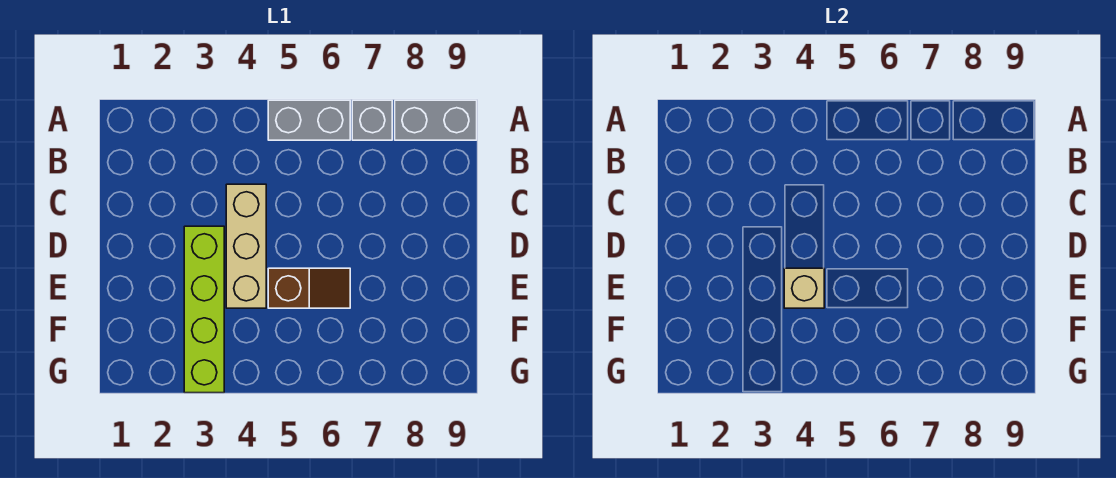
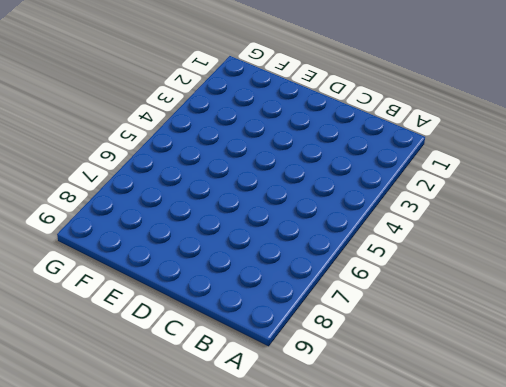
none -> grey brick A5:A6 level 1
none -> grey brick A7 level 1

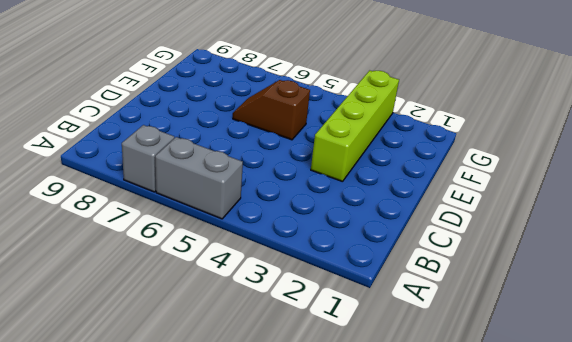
none -> grey brick A8:A9 level 1
none -> tan brick C4:E4 level 1

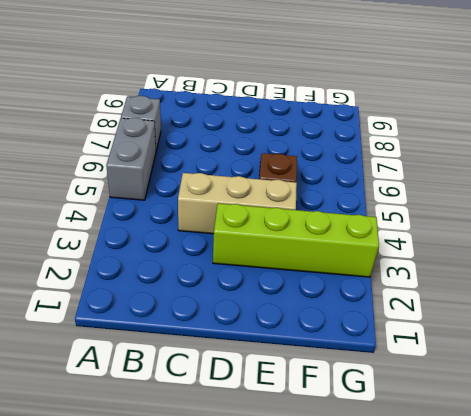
none -> grey brick A8:A9 level 1
none -> tan brick E4 level 2

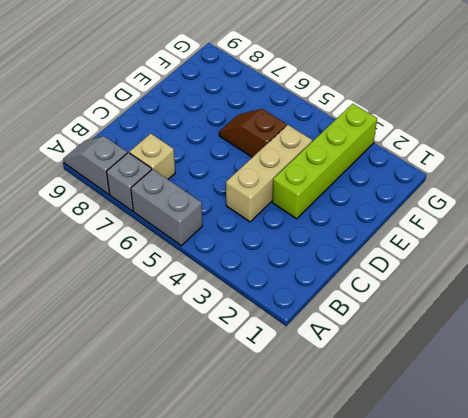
grey slope A8:A9 level 1 top 8 -> grey brick A8:A9 level 1
tan brick B7 level 1 -> tan brick E4 level 2

